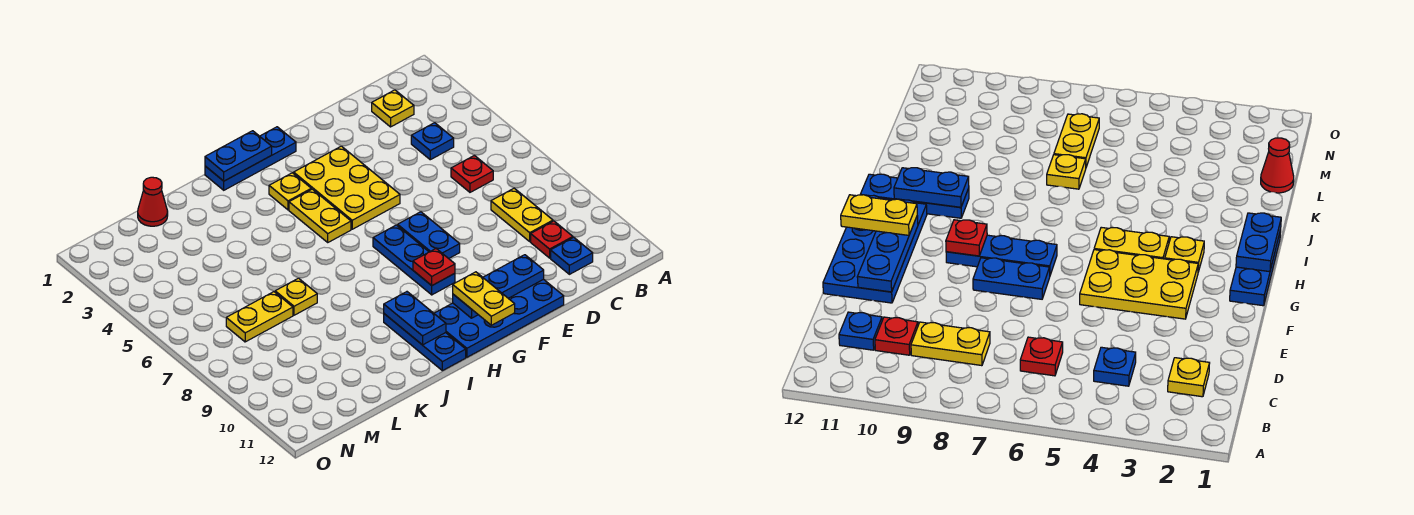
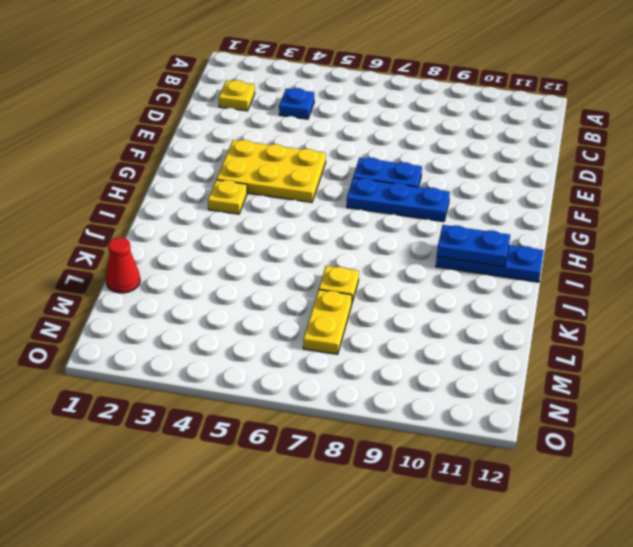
none -> red plate C6 level 1
none -> yellow plate C8:C9 level 1
none -> red plate C10 level 1

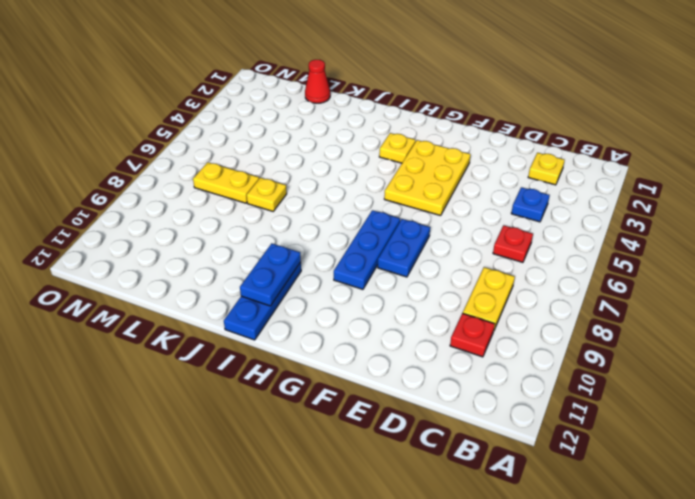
none -> blue plate C11 level 1
none -> blue plate E11:H12 level 1
none -> blue plate G1:I1 level 1

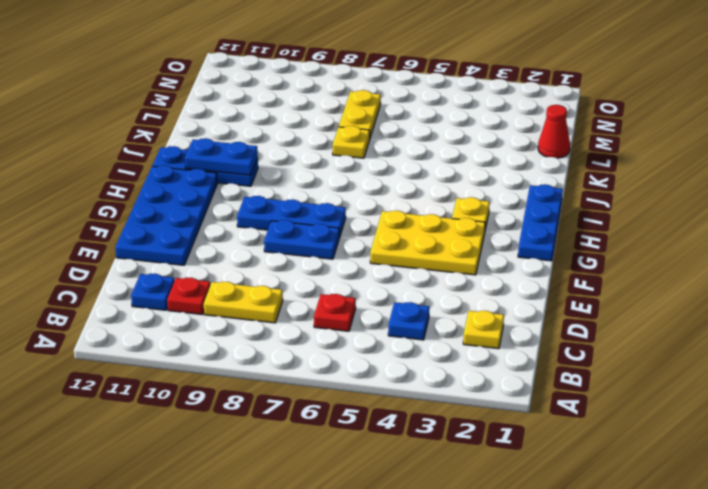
none -> yellow plate H4:H5 level 1
none -> blue plate E11:G11 level 2
none -> red plate G9 level 2

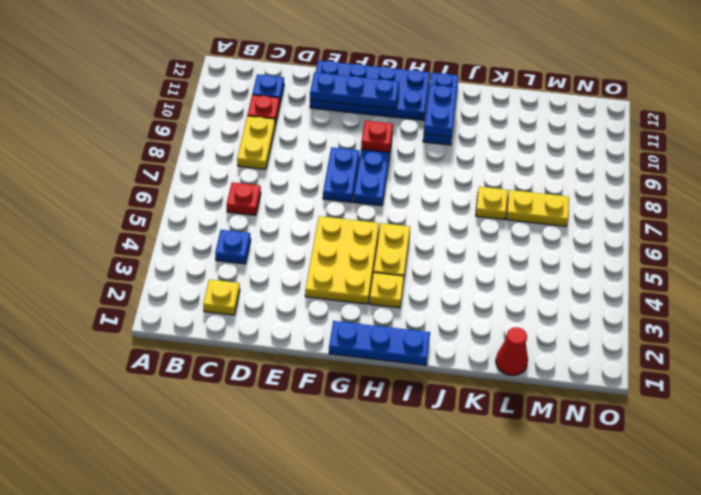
none -> blue plate H1:I1 level 2
none -> yellow plate G11:G12 level 3

